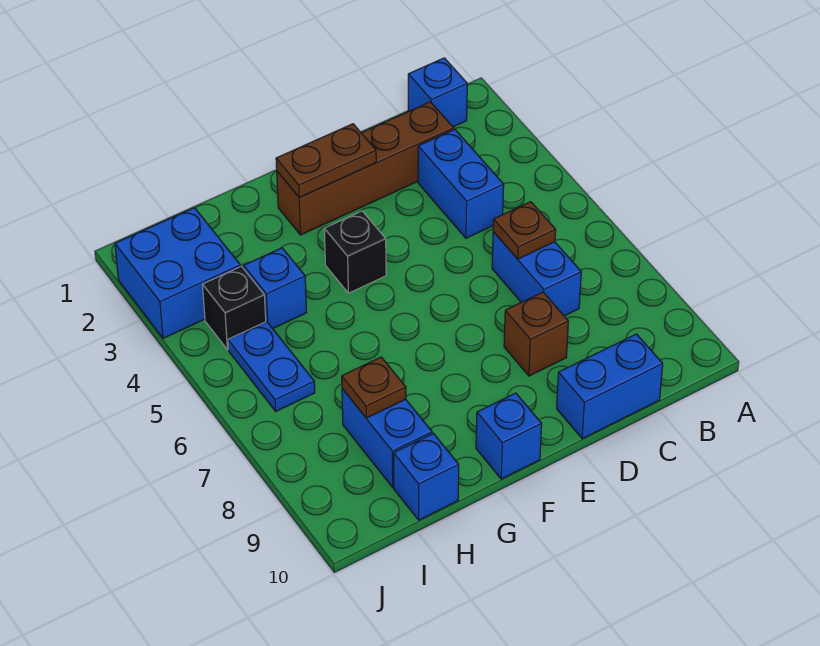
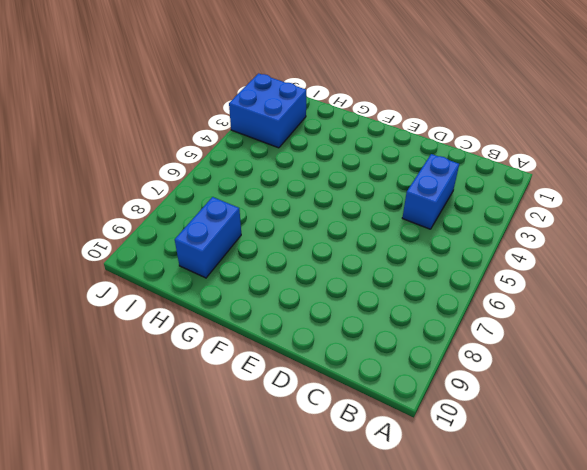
none -> blue brick B1 level 1
none -> brown brick C2:F2 level 1
none -> blue brick C6:C7 level 1

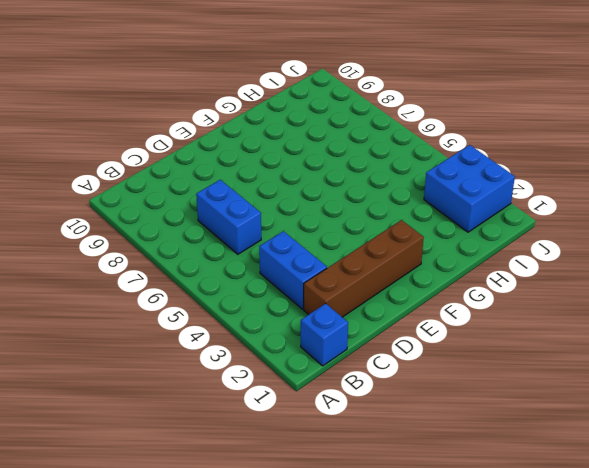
none -> blue brick C10:D10 level 1
none -> brown brick D8 level 1
none -> black brick F4 level 1

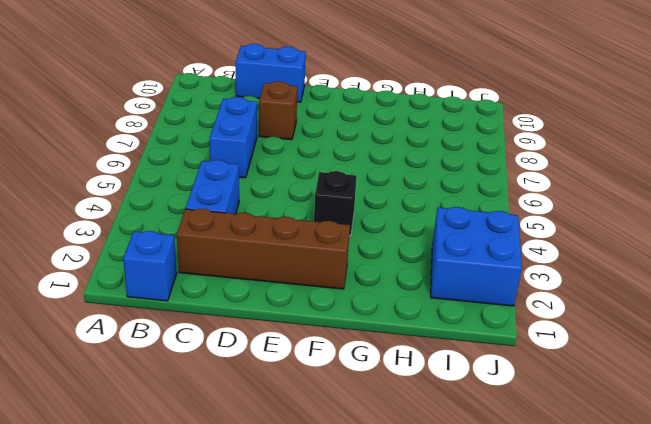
none -> blue brick F10 level 1
none -> blue brick H4 level 1
none -> blue brick H8:H9 level 1

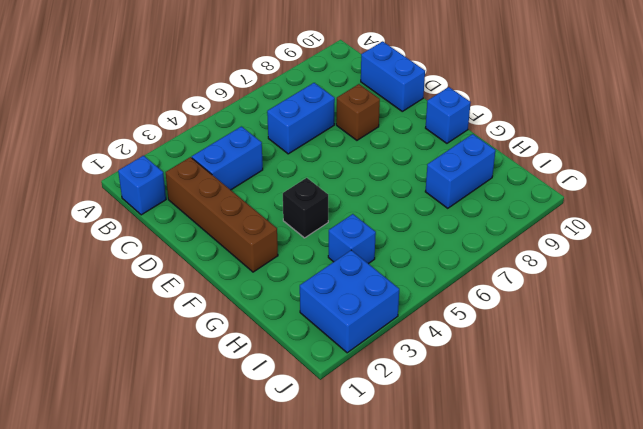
none -> blue brick H10 level 1
none -> black brick I4 level 1
none -> blue plate I5:I6 level 1

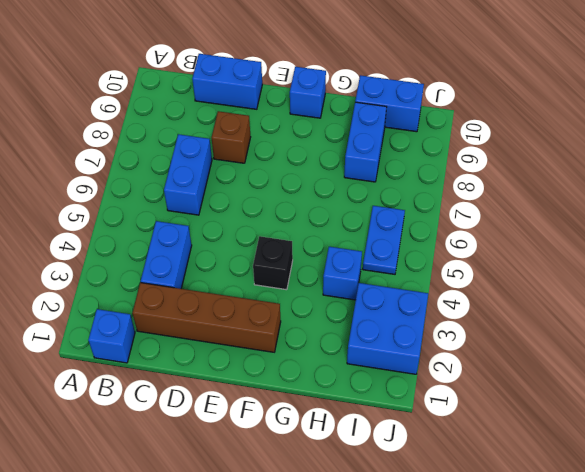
blue brick H10:I10 level 1 -> blue brick H10 level 1
none -> black brick I4 level 1
none -> brown plate C6 level 2
none -> brown plate E2:F2 level 2

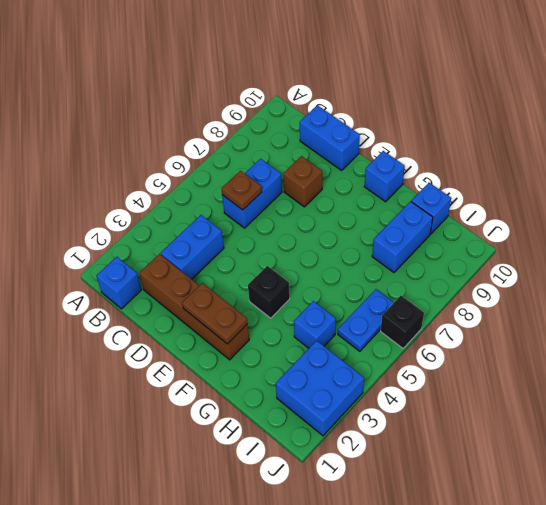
black brick J6 level 1 -> black brick I4 level 1
none -> brown plate H8 level 2

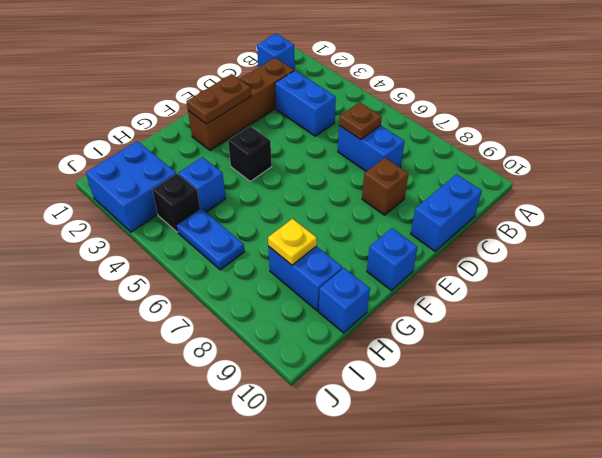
yellow plate H8 level 2 -> brown plate H8 level 2

